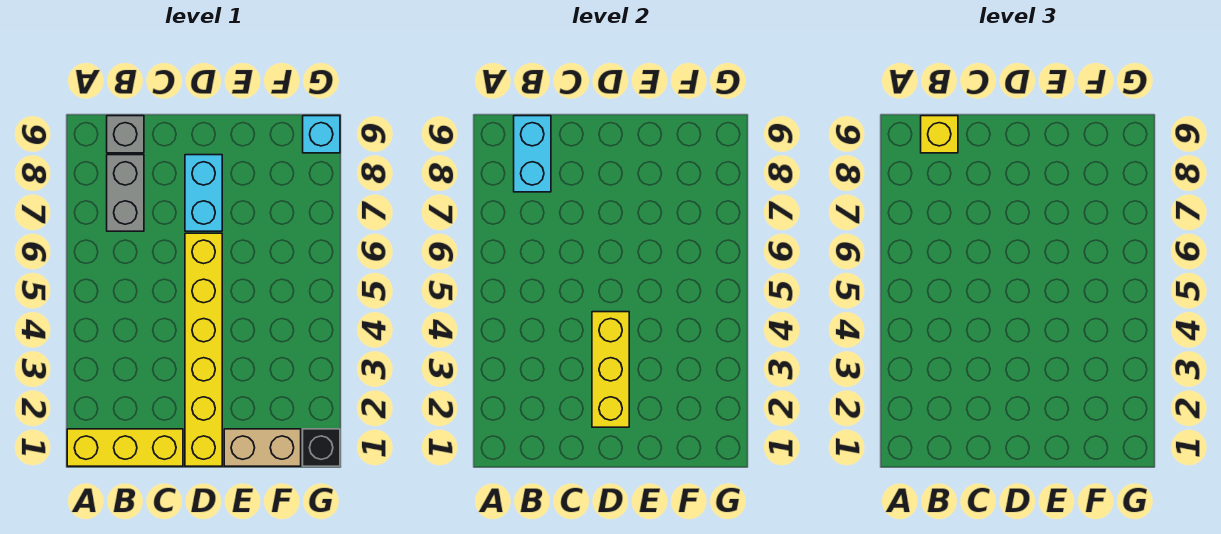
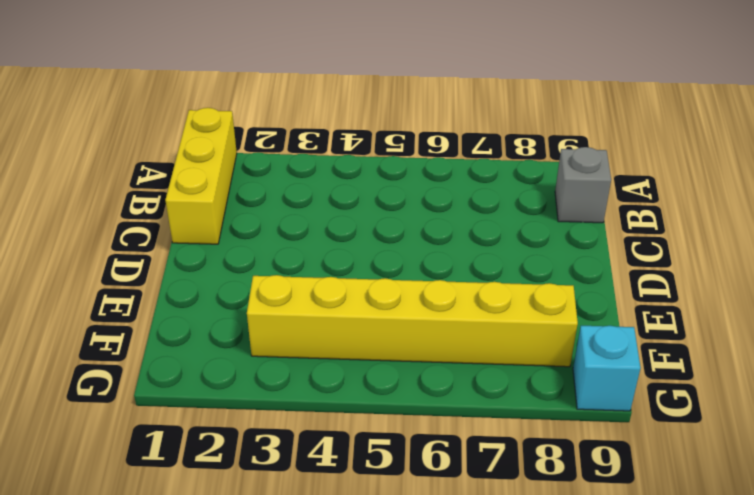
yellow brick F3:F8 level 1 -> yellow brick D1:D6 level 1
none -> grey brick B7:B8 level 1
none -> cyan brick D7:D8 level 1

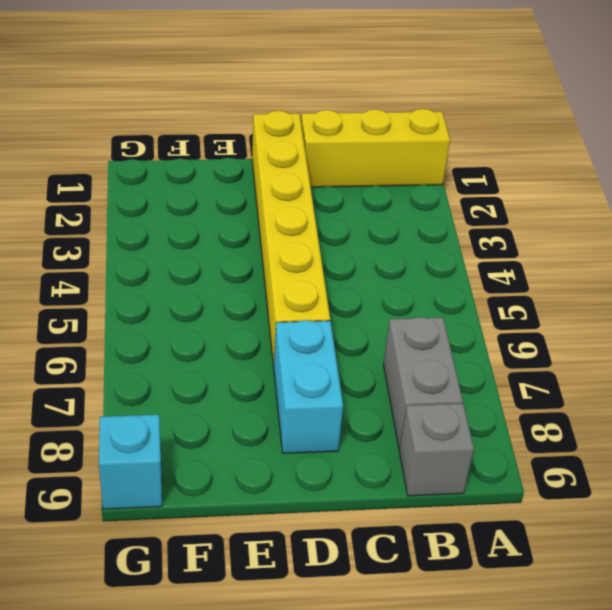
none -> tan brick E1:F1 level 1
none -> black brick G1 level 1

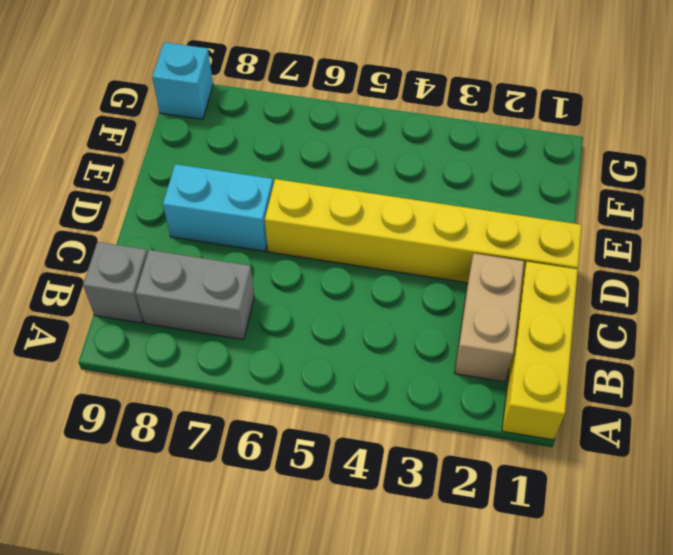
tan brick B2:C2 level 1 -> tan brick E1:F1 level 1
none -> black brick G1 level 1
none -> cyan brick B8:B9 level 2

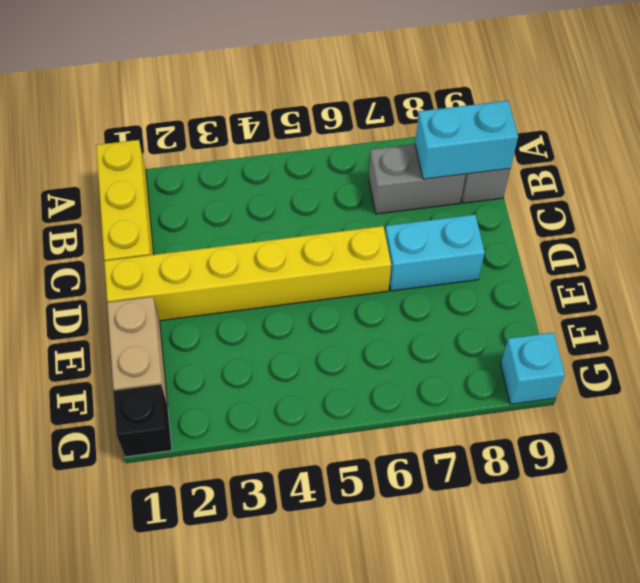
none -> yellow brick D2:D4 level 2
none -> yellow brick B9 level 3

